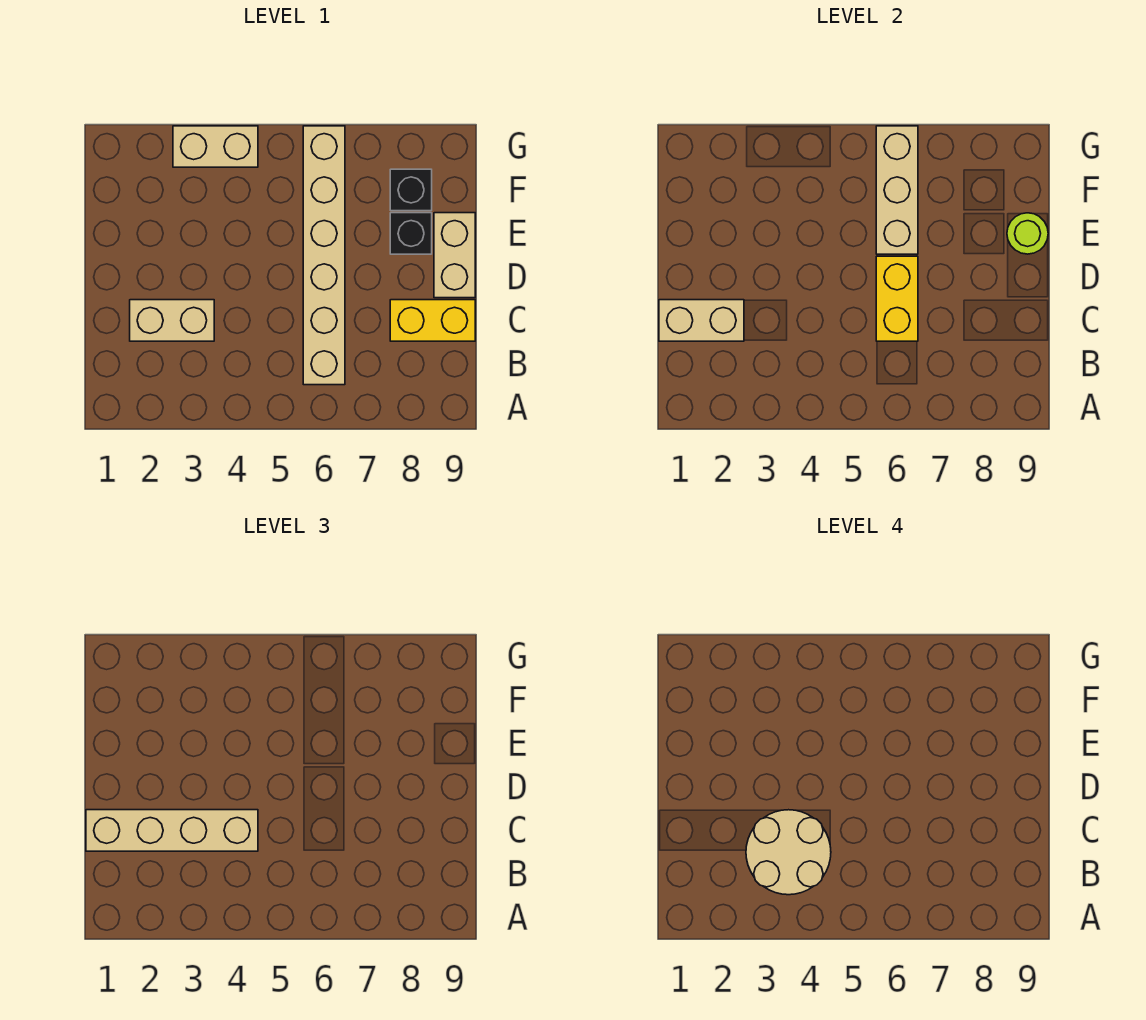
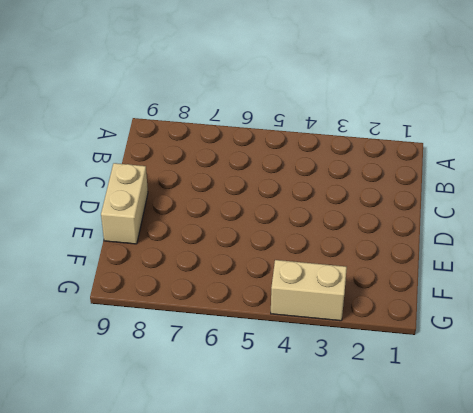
none -> tan brick B6:G6 level 1
none -> tan brick C2:C3 level 1
none -> yellow brick C8:C9 level 1

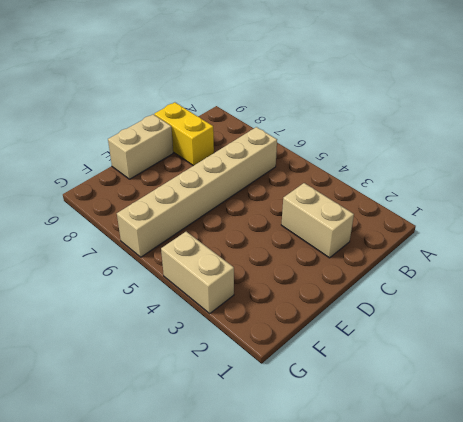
none -> black brick E8 level 1
none -> black brick F8 level 1
none -> tan brick C1:C2 level 2

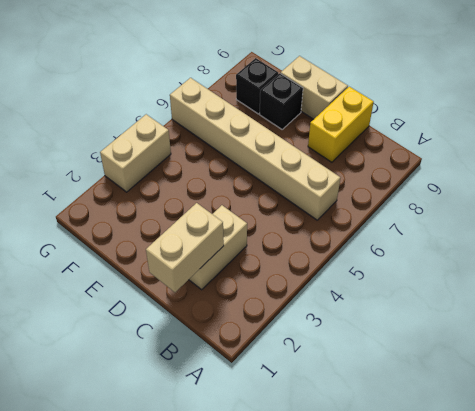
none -> yellow brick C6:D6 level 2
none -> tan brick E6:G6 level 2
none -> lime round brick E9 level 2

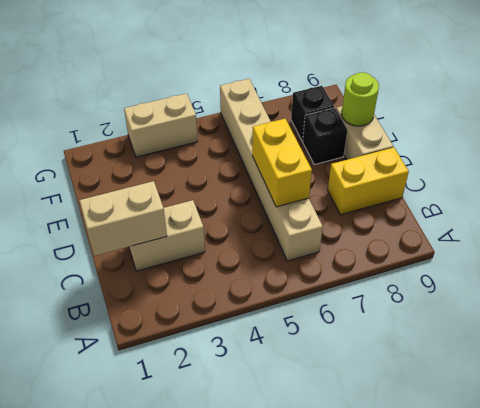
none -> tan brick E6:G6 level 2
none -> tan brick C1:C4 level 3
none -> tan round brick B3:C4 level 4

